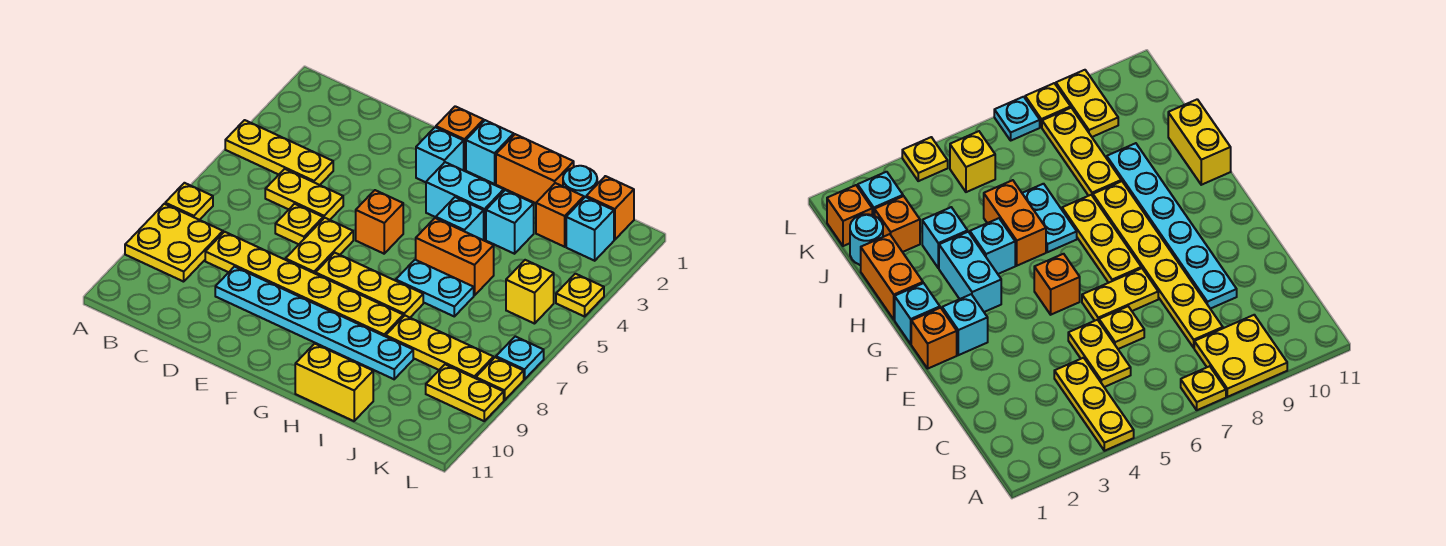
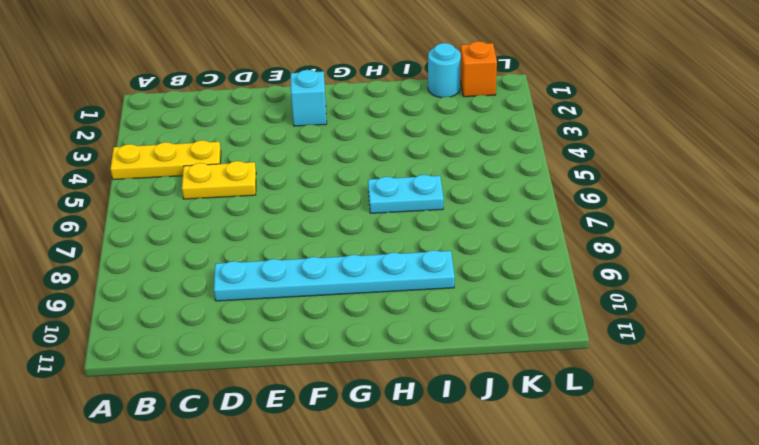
none -> yellow plate A7 level 1
none -> yellow plate A8:B9 level 1
none -> yellow plate C8:H8 level 1
none -> yellow plate D6 level 1

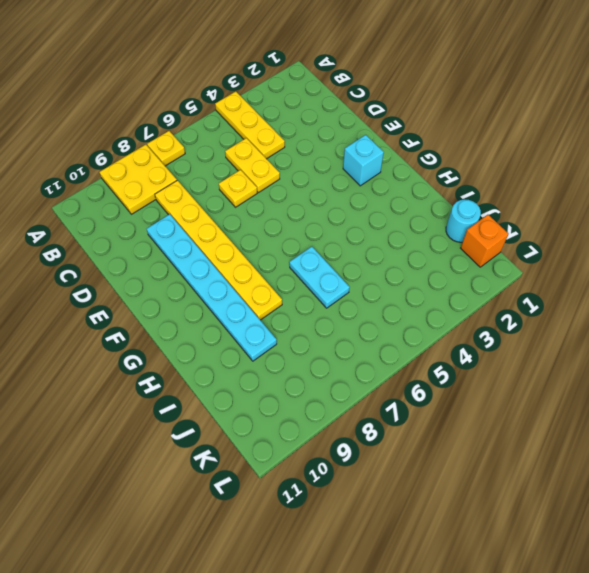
none -> yellow plate E6:E7 level 1
none -> orange brick F1 level 1
none -> orange brick F5 level 1
none -> yellow plate F7:H7 level 1

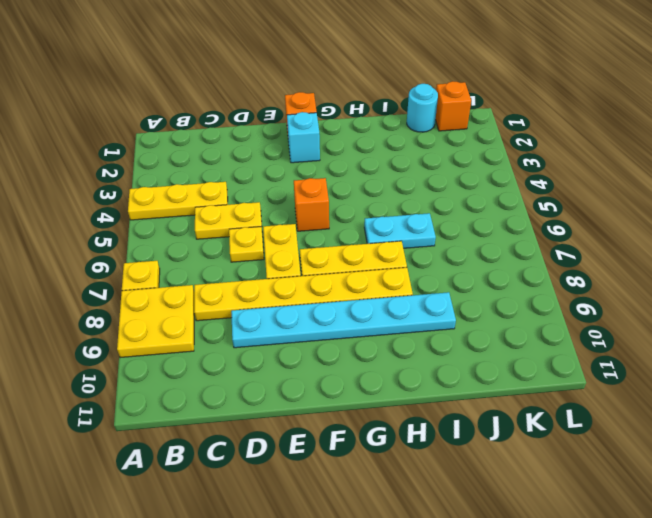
none -> cyan brick G1 level 1
none -> cyan brick G3:H3 level 1
none -> orange brick H1:I1 level 1
none -> cyan brick H4 level 1

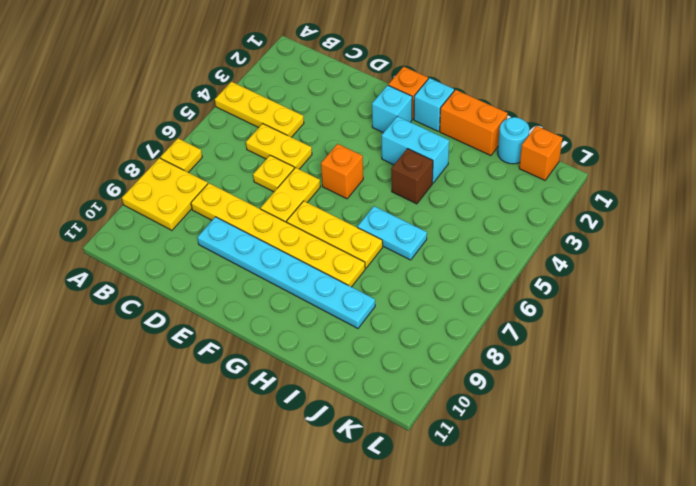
brown brick H4 level 1 -> cyan brick H4 level 1
none -> orange brick H5:I5 level 1
none -> yellow brick H11:I11 level 1
none -> cyan brick I3 level 1
none -> yellow plate I8:K8 level 1

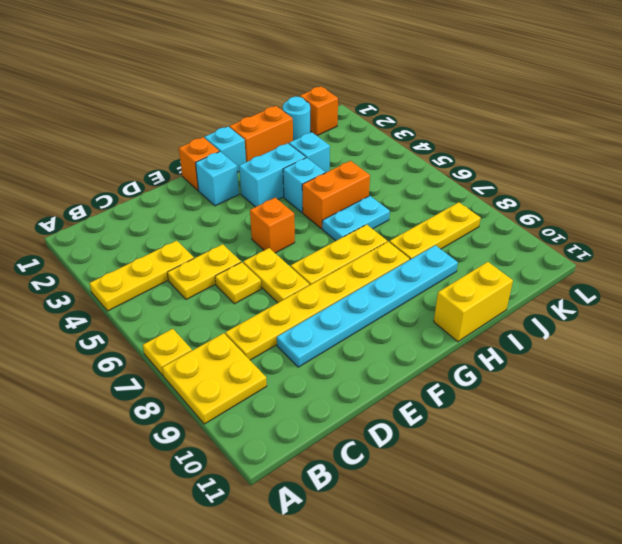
none -> orange brick J2 level 1
none -> cyan brick K2 level 1
none -> yellow brick K5 level 1
none -> yellow plate K9:L9 level 1

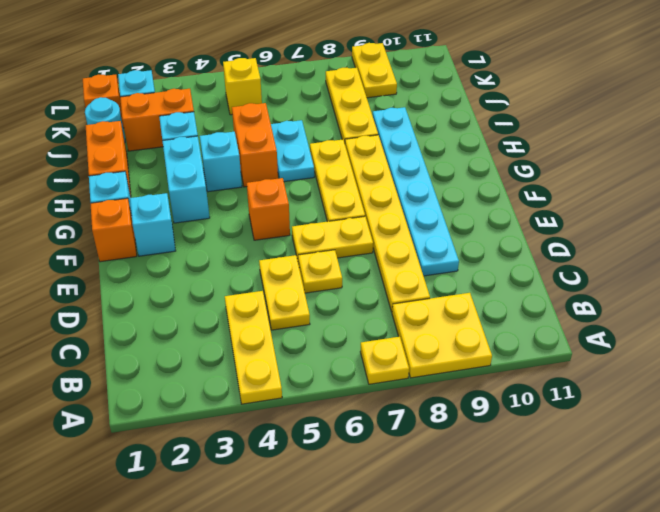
orange brick J2:J3 level 1 -> orange brick J2 level 1
none -> yellow brick H11:I11 level 1
none -> yellow plate L4 level 1
none -> cyan plate L7 level 1
none -> yellow plate L8 level 1

